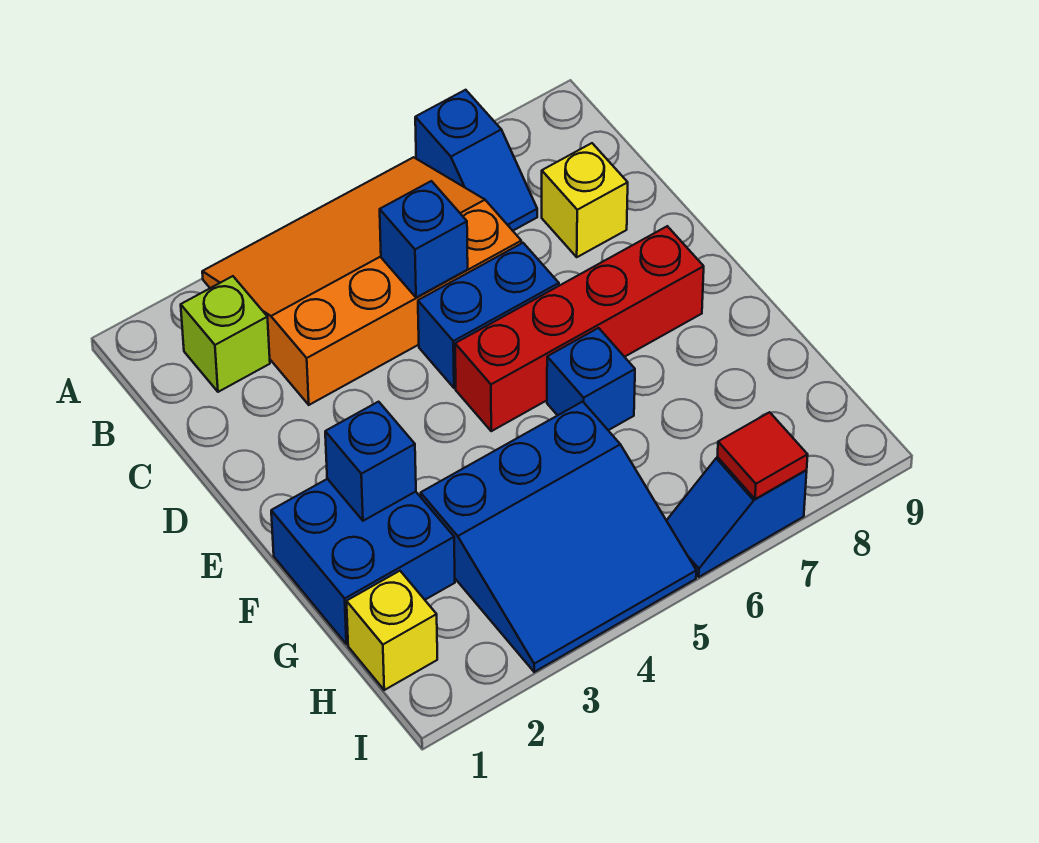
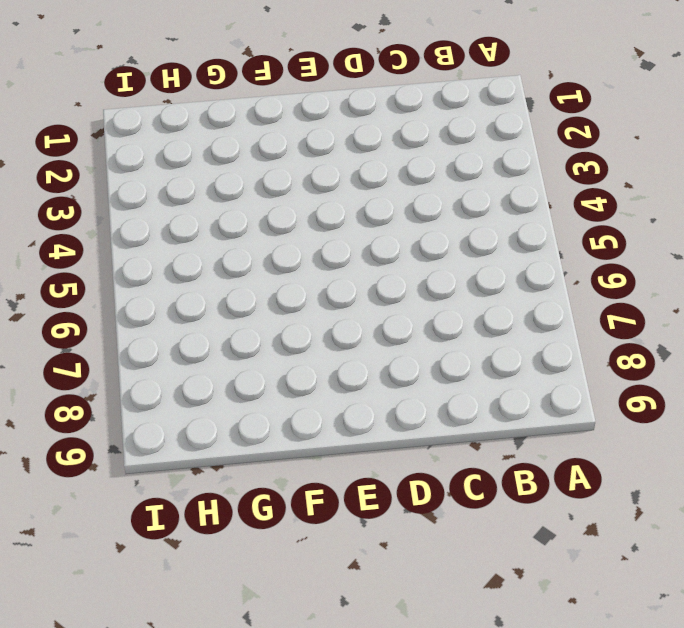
none -> orange slope A3:C6 level 1 top C
none -> blue slope A7:B7 level 1 top A
none -> lime brick B2 level 1

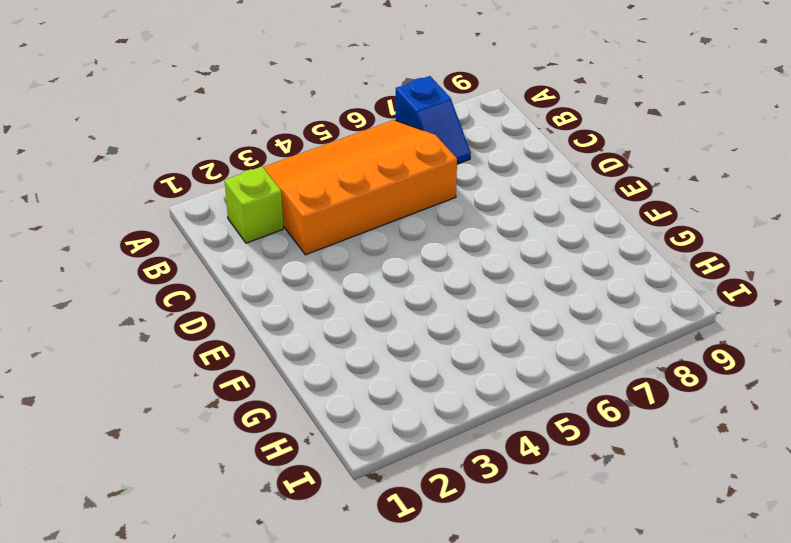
none -> yellow brick C8 level 1
none -> blue brick D5:D6 level 1
none -> red brick E5:E8 level 1

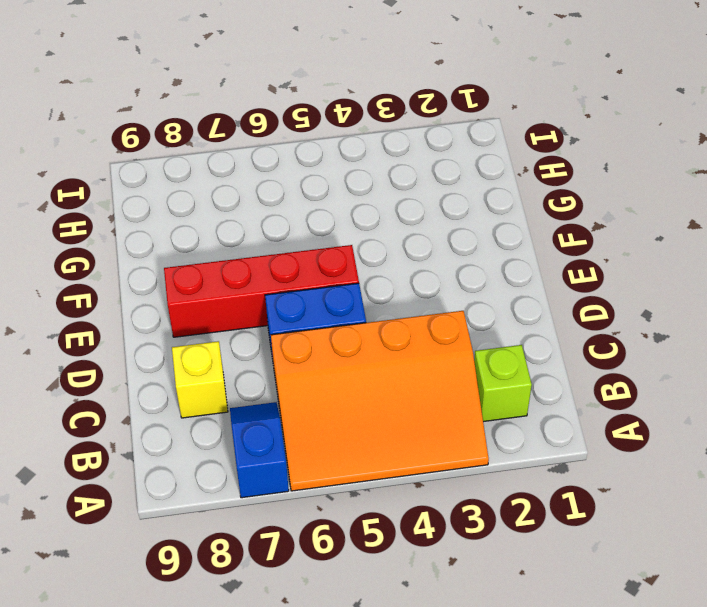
none -> blue brick F1:G2 level 1
none -> blue brick F6 level 1
none -> blue slope G3:I5 level 1 top G

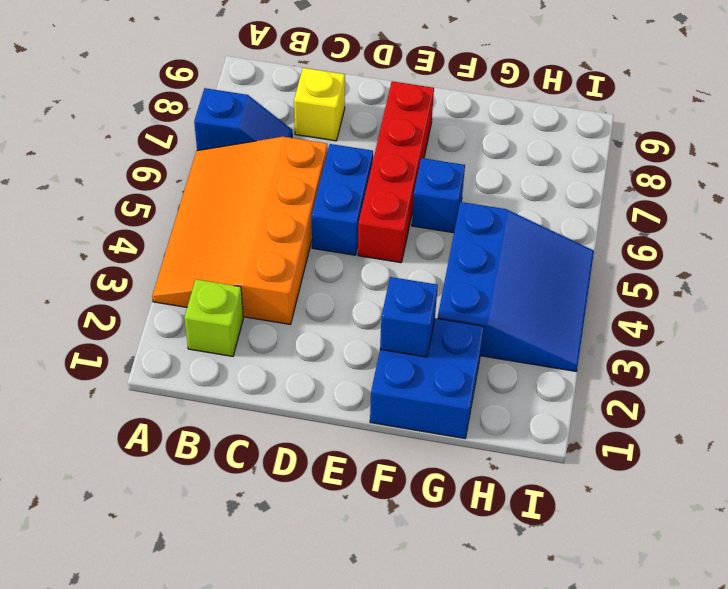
none -> yellow brick H1 level 1
none -> blue slope I6:I7 level 1 top 7
none -> blue brick C5 level 2

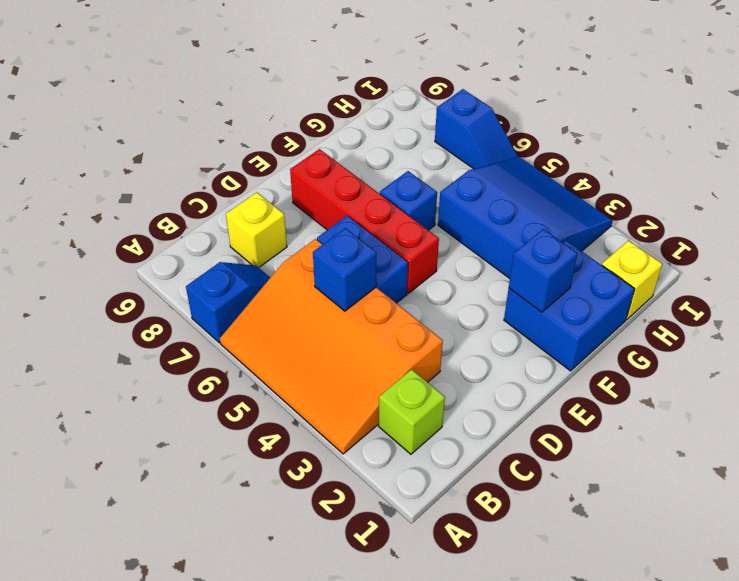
none -> red tile I7 level 2

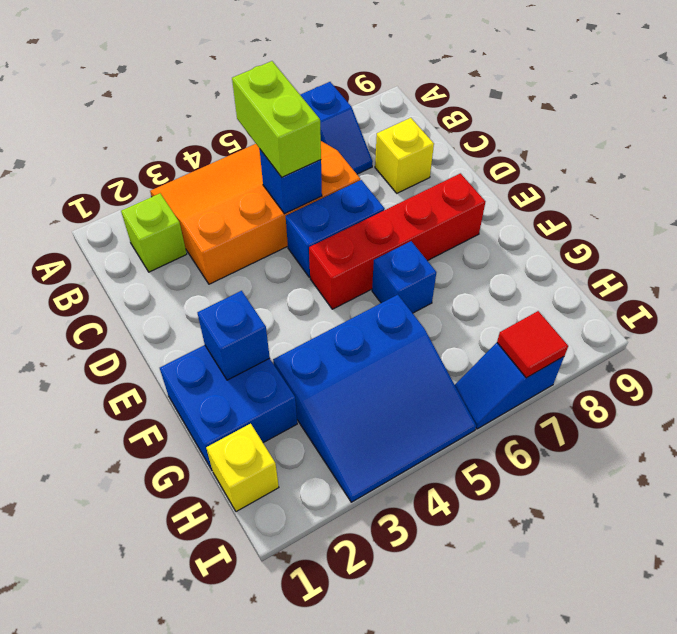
lime brick B5:C5 level 3 -> none

